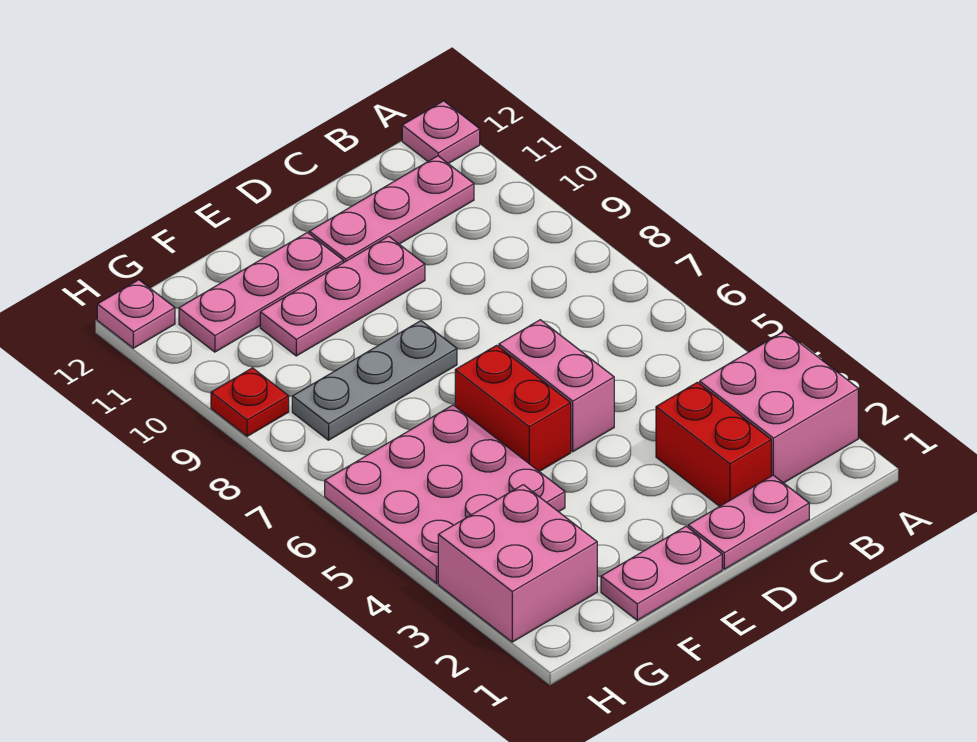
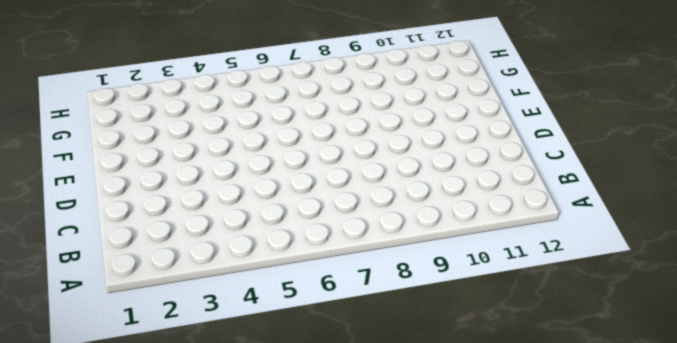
none -> pink brick A2:B3 level 1
none -> pink plate A12 level 1
none -> pink plate B11:D11 level 1

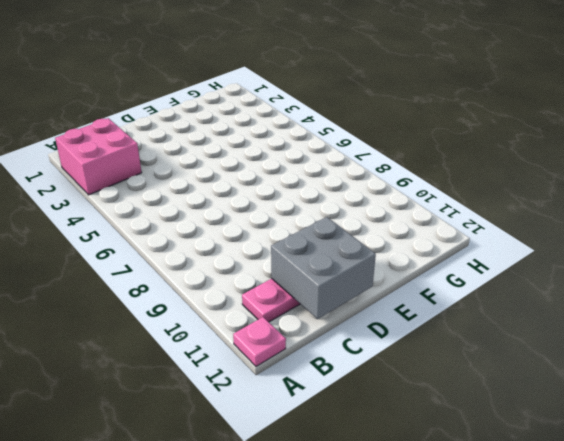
grey brick C11:D12 level 2 -> none
none -> pink plate C1:D1 level 1
none -> red brick C2:C3 level 1
none -> pink brick D5:D6 level 1

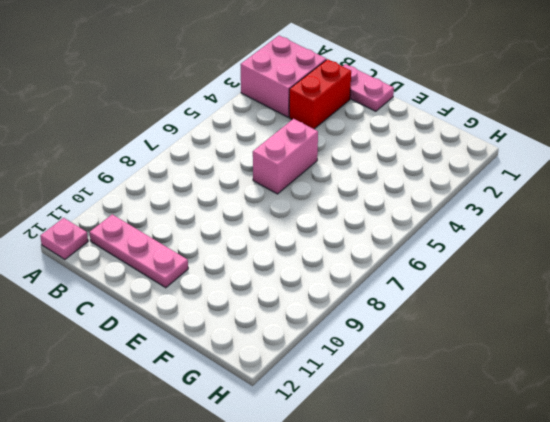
none -> pink plate D10:F10 level 1
none -> pink plate E1:F1 level 1
none -> red brick E5:E6 level 1

